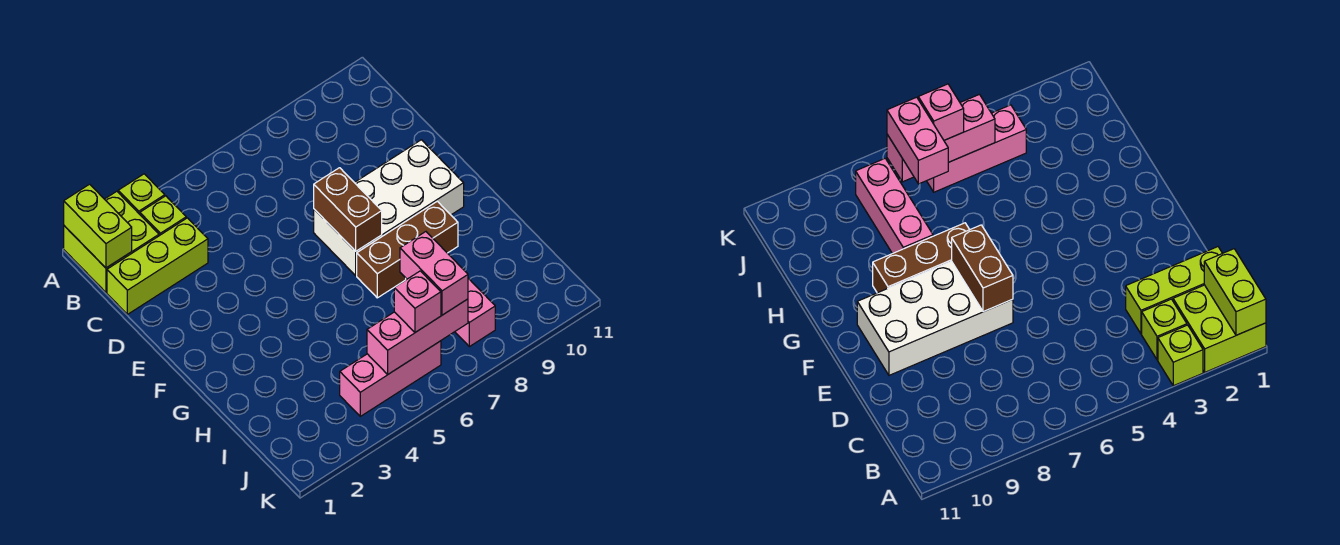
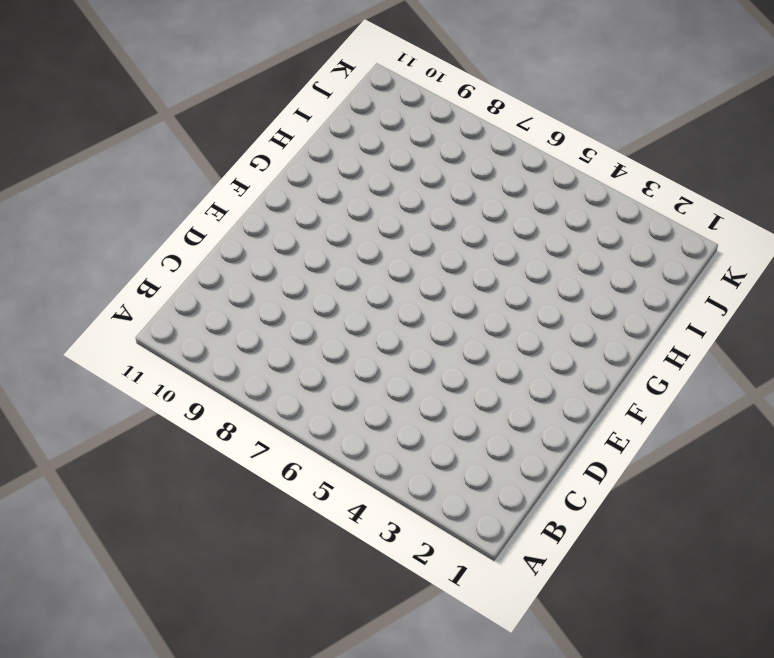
none -> lime brick A1:B2 level 1
none -> lime brick A3 level 1
none -> lime brick B3 level 1

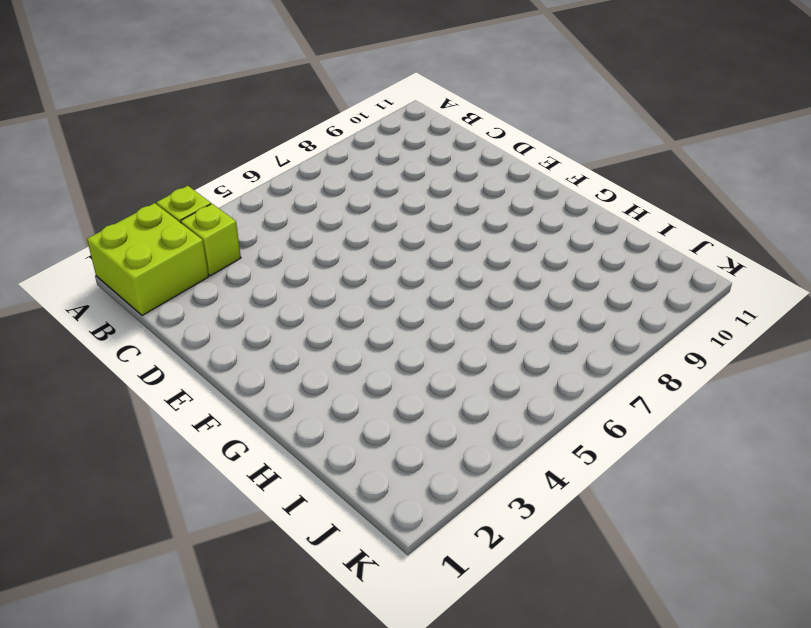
none -> lime brick C1:C3 level 1
none -> white brick E7:F10 level 1
none -> brown brick G7:G9 level 1

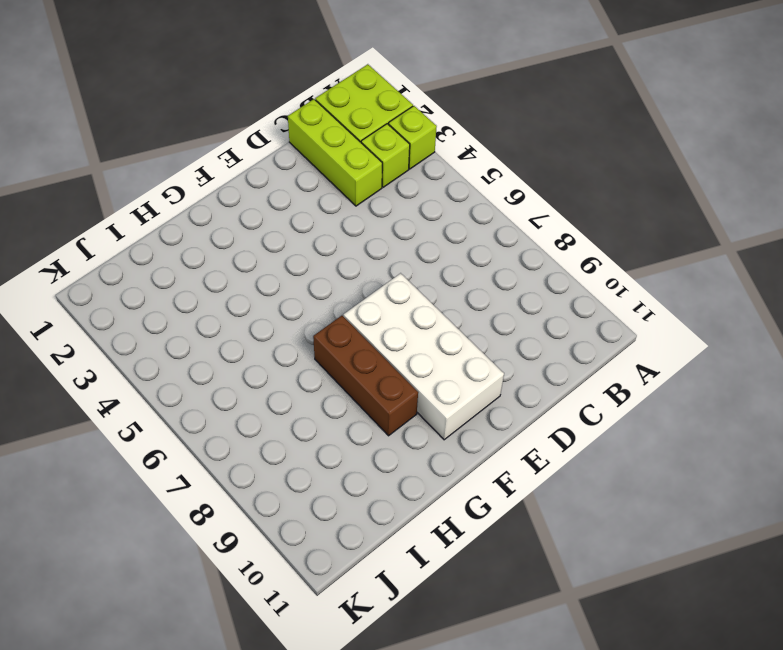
none -> pink brick H8:J8 level 1
none -> pink brick J4:J6 level 1
none -> lime brick A1:B1 level 2

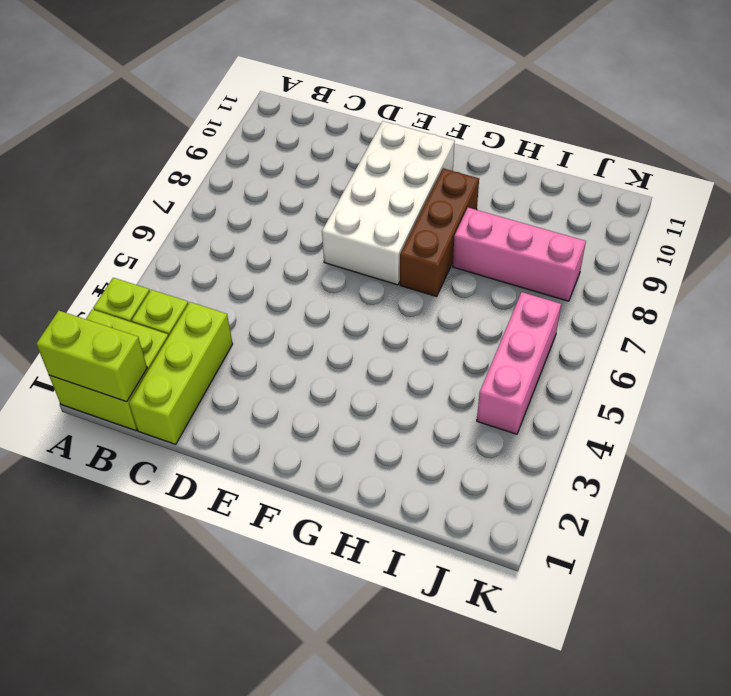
none -> brown brick E7:F7 level 2
none -> pink brick J5:J7 level 2
none -> pink brick I7:J7 level 3

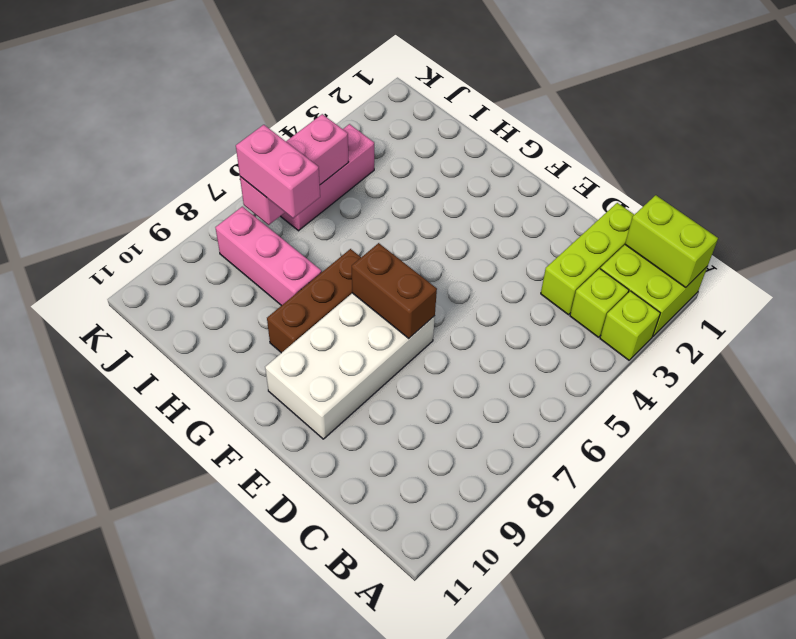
none -> pink brick J6 level 3

